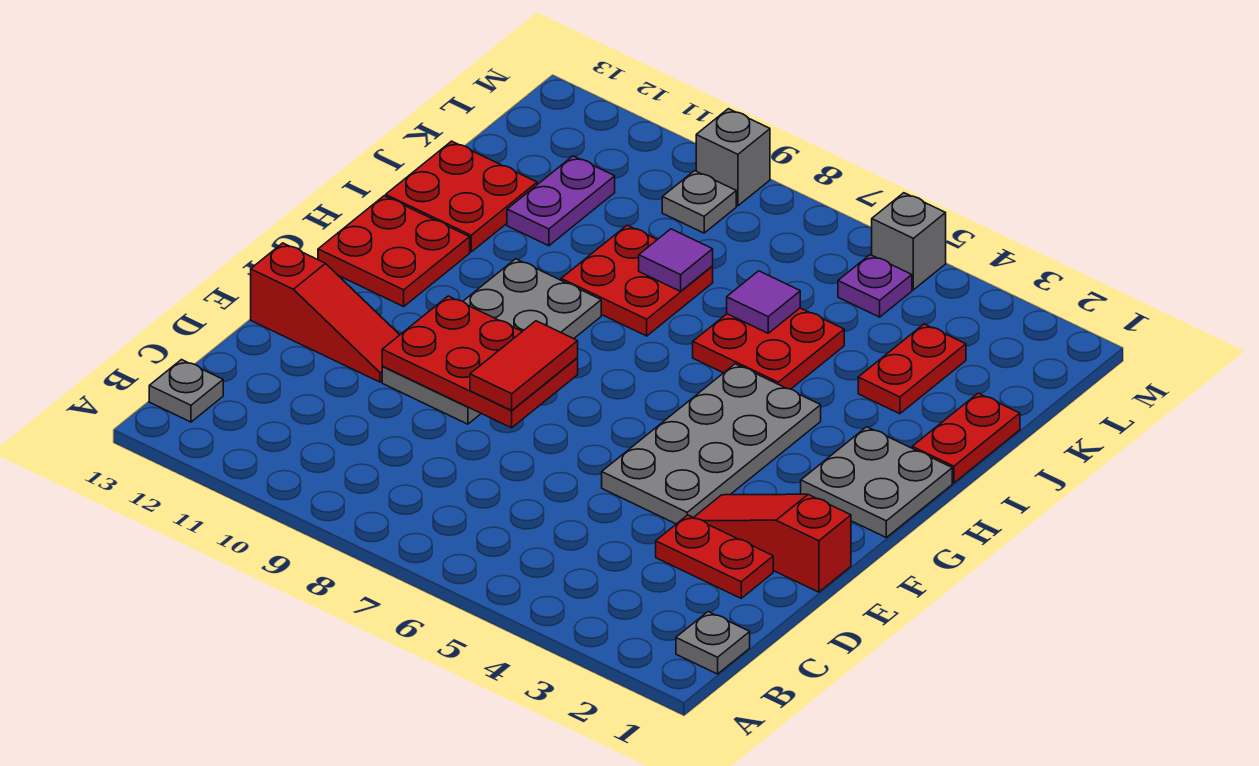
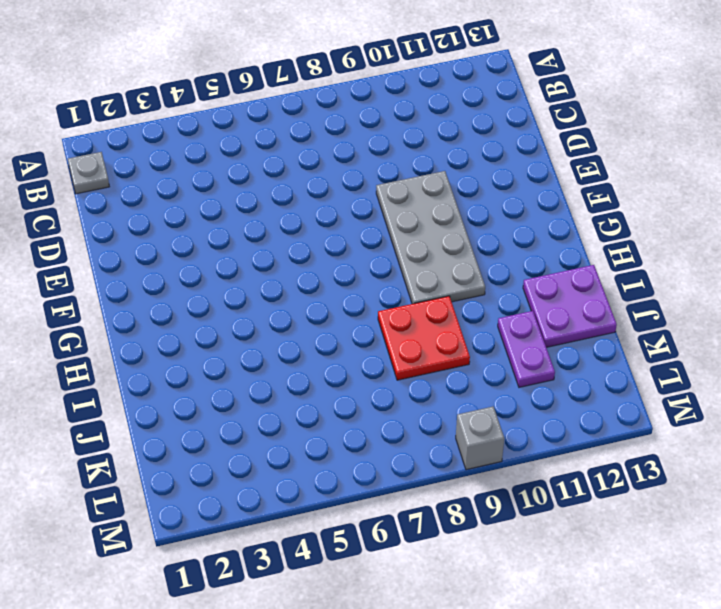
purple plate I12:J13 level 1 -> red plate I12:J13 level 1
none -> grey plate B13 level 1
none -> red plate D2:D3 level 1
none -> red slope E1:E3 level 1 top 1

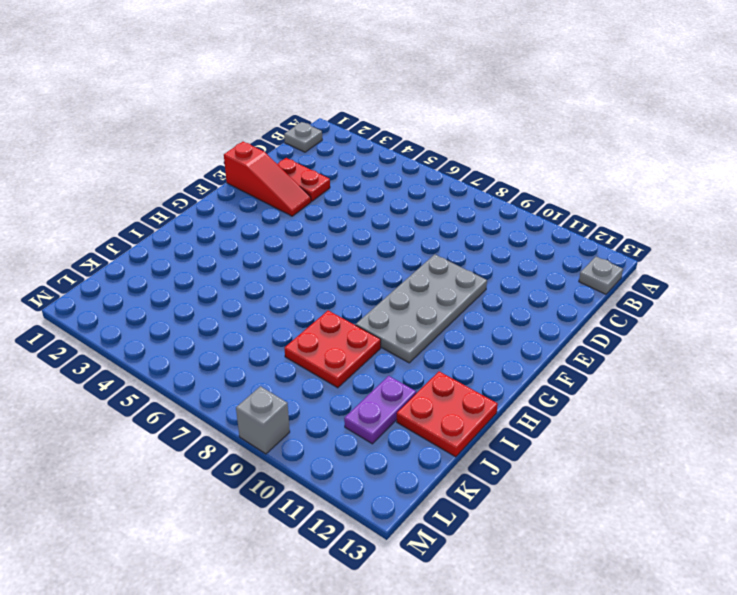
none -> grey plate E4:H5 level 1
none -> red slope E11:E13 level 1 top 13
none -> grey plate G1:H2 level 1

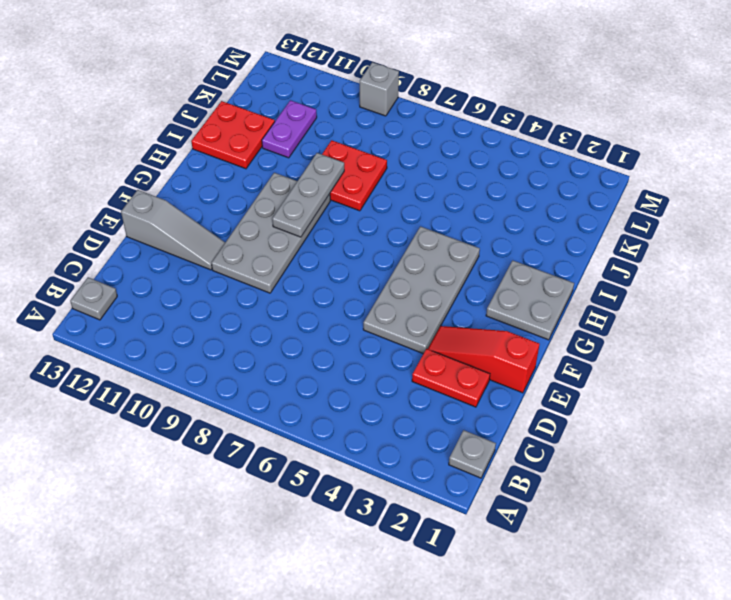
grey slope E11:E13 level 1 top 13 -> red slope E11:E13 level 1 top 13
grey plate G9:I9 level 2 -> none
none -> red plate G12:H13 level 1
none -> red plate I1:J1 level 1
none -> red plate I5:J6 level 1

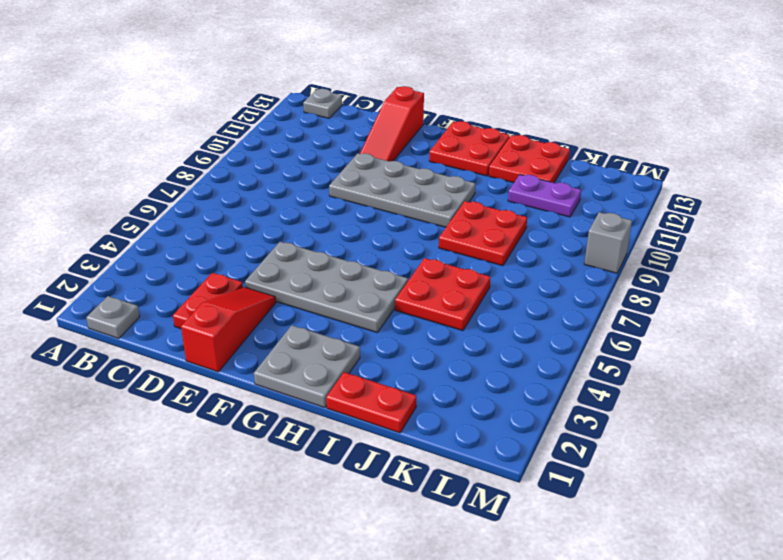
none -> red plate J3:K3 level 1
none -> purple plate L5 level 1
none -> grey plate L9 level 1

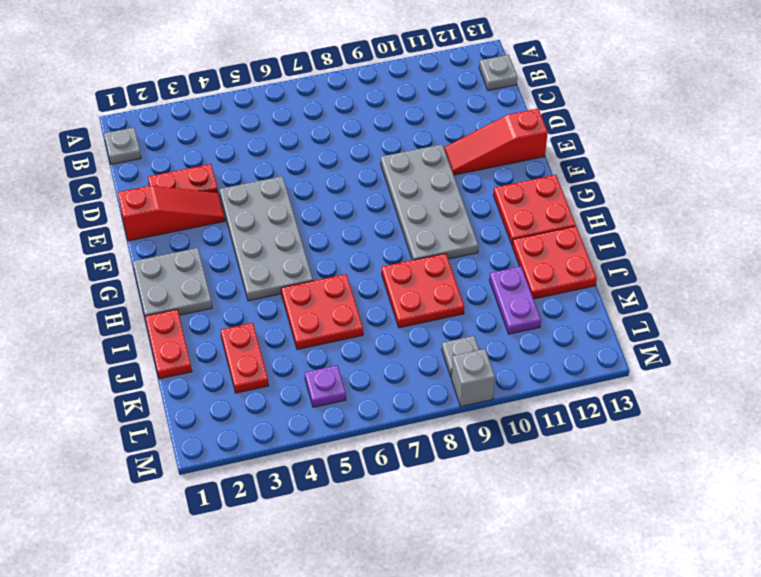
none -> grey brick M5 level 1
none -> red plate E8:F10 level 2
none -> purple tile J6 level 2

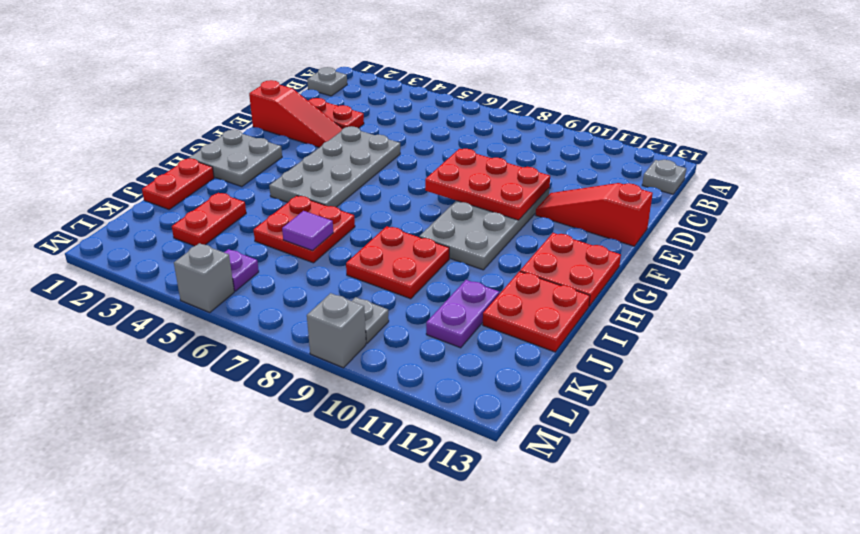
none -> purple tile J8 level 2
none -> red tile E8:F8 level 3

